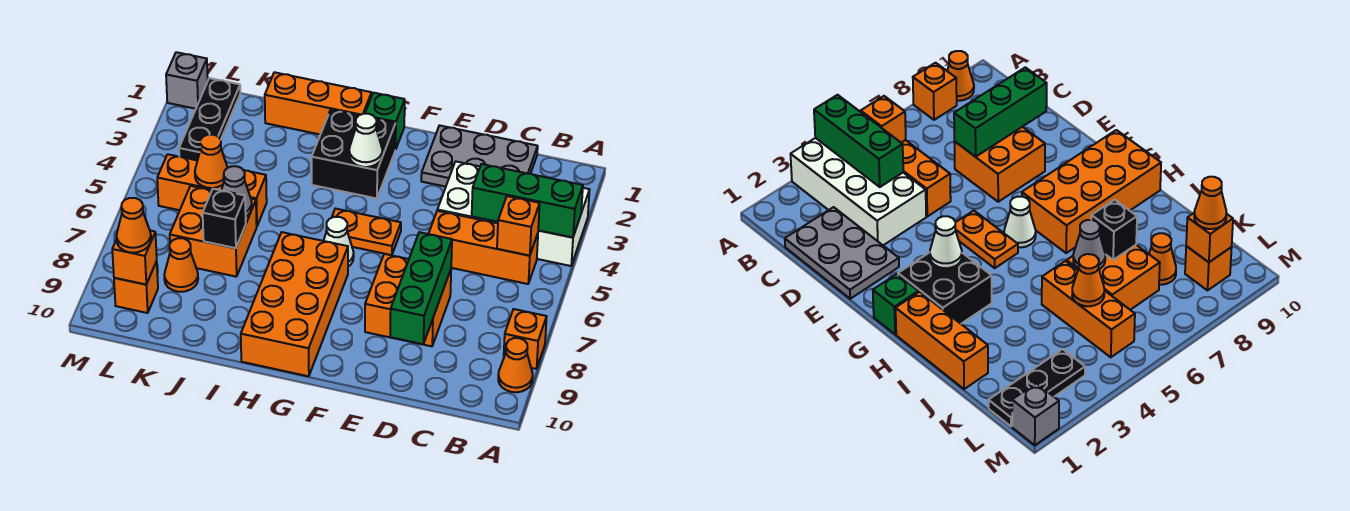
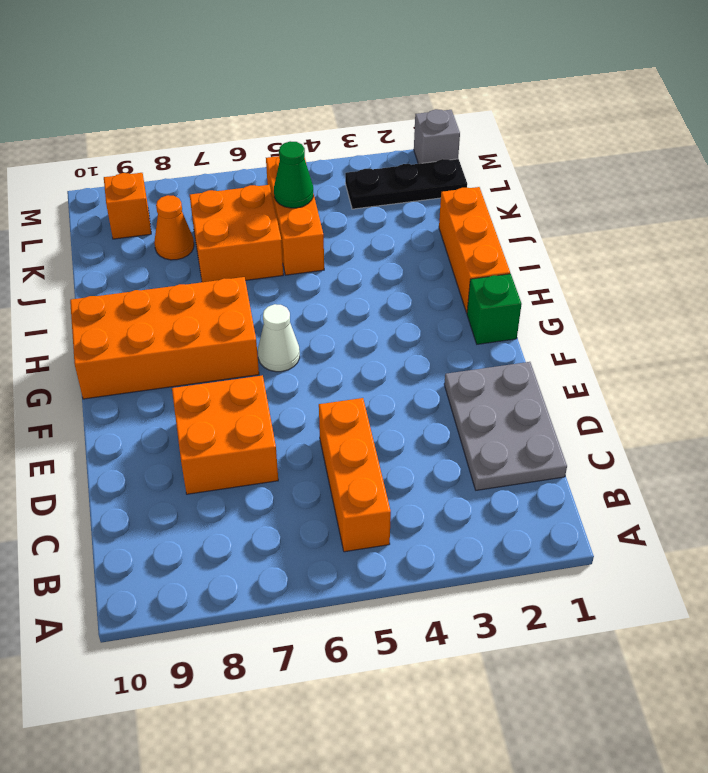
green cone K5 level 2 -> orange cone K5 level 2
none -> white brick A3:D4 level 1
none -> orange brick A8 level 1
none -> orange cone A9 level 1

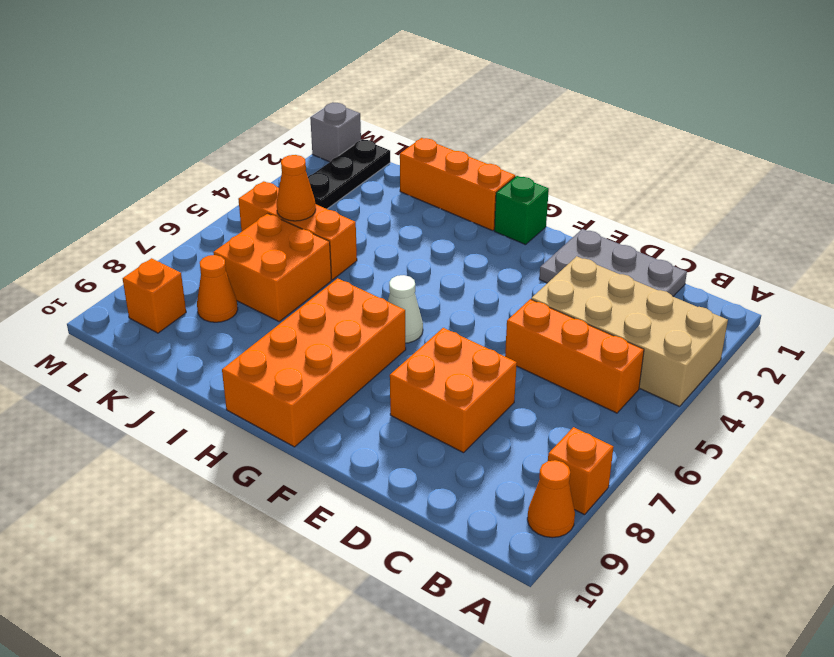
tan brick A3:D4 level 1 -> white brick A3:D4 level 1
none -> orange plate F5:G5 level 1
none -> black brick G2:H3 level 1
none -> green brick A4:C4 level 2

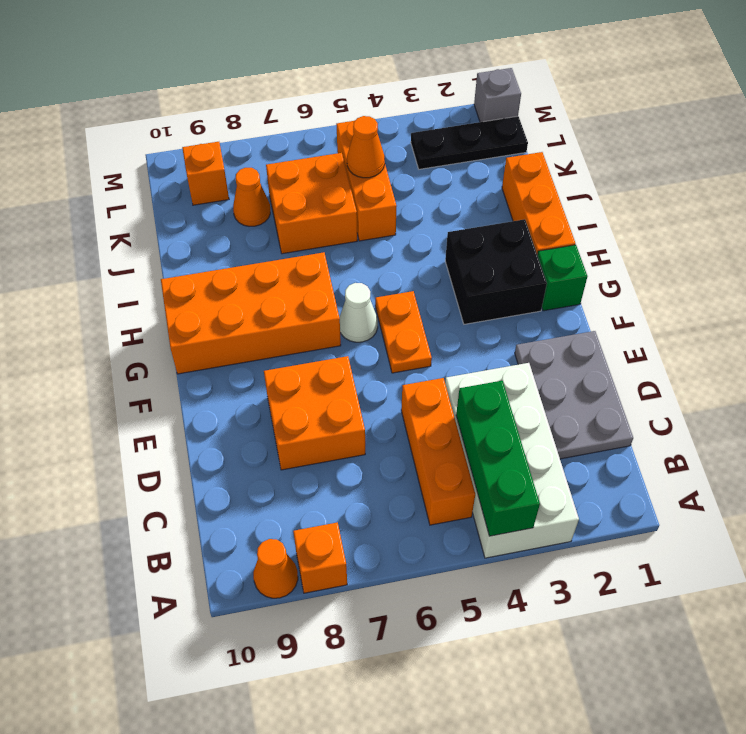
none -> orange brick B5 level 2
none -> green brick D7:D9 level 2
none -> white cone G3 level 2

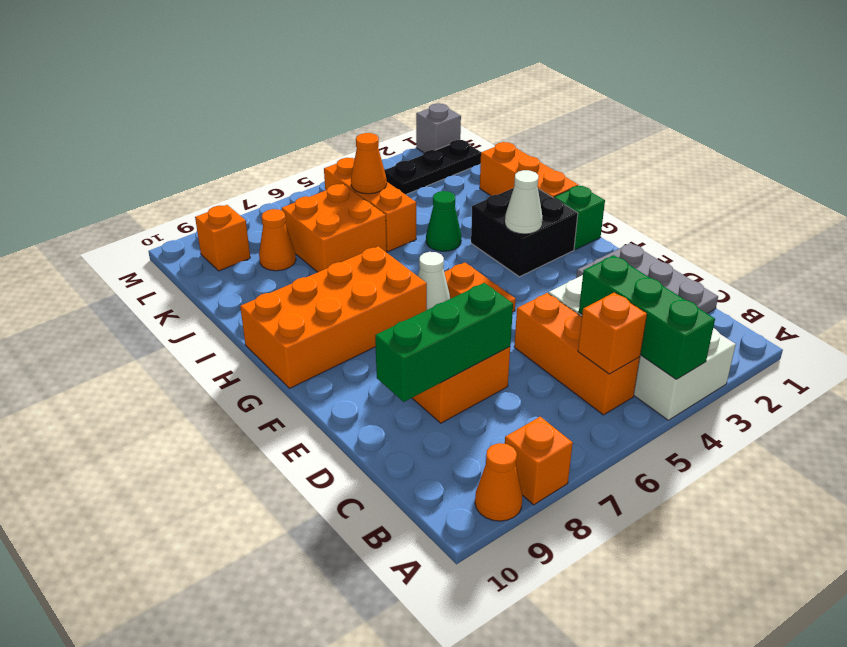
green cone I4 level 1 -> none
none -> grey cone J6 level 2
none -> black brick J7 level 2
none -> orange brick L9 level 2

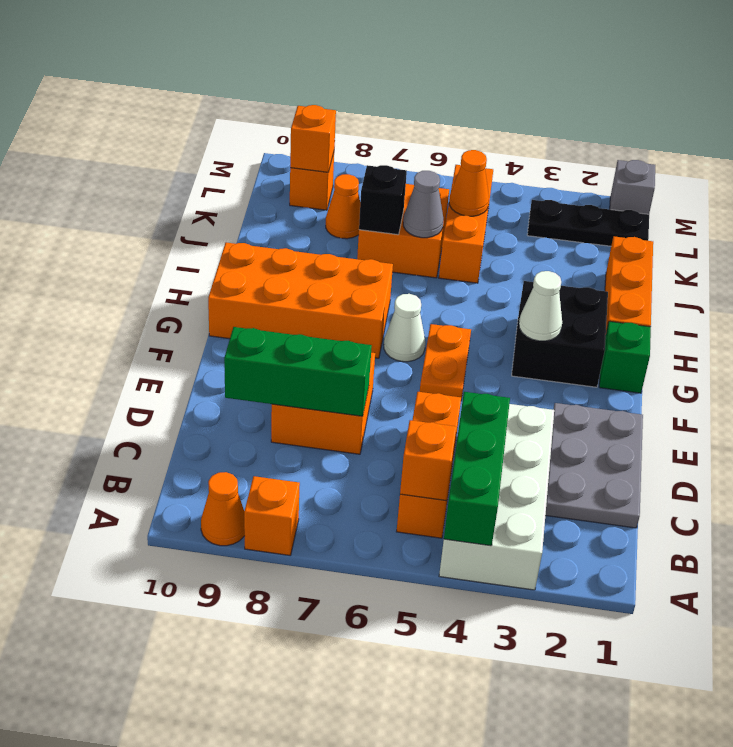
none -> orange cone L9 level 3

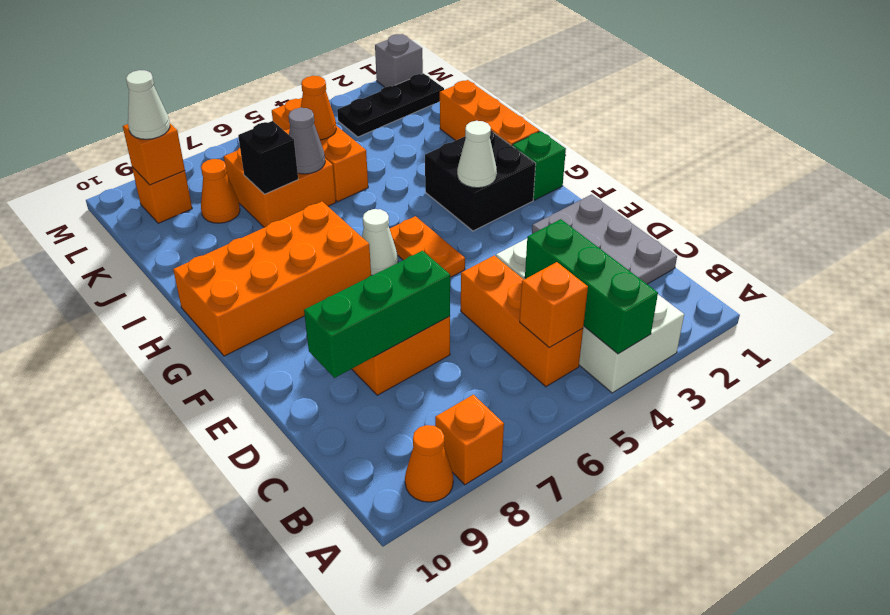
white cone L9 level 3 -> orange cone L9 level 3

